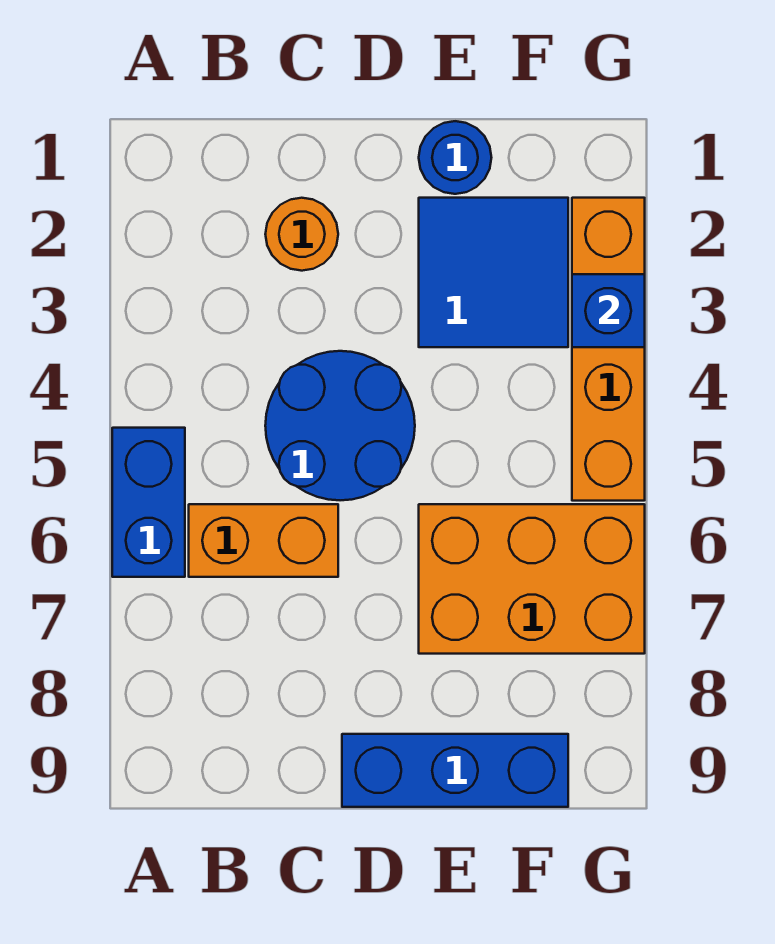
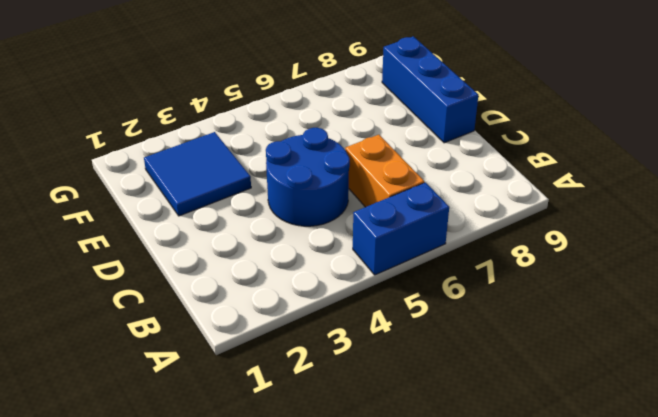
none -> orange round brick C2 level 1
none -> blue round brick E1 level 1

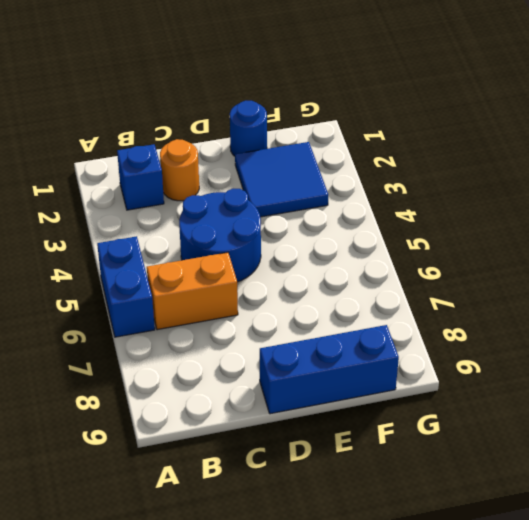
blue brick B2 level 1 -> blue brick G3 level 2
none -> orange brick E6:G7 level 1
none -> orange brick G2:G5 level 1

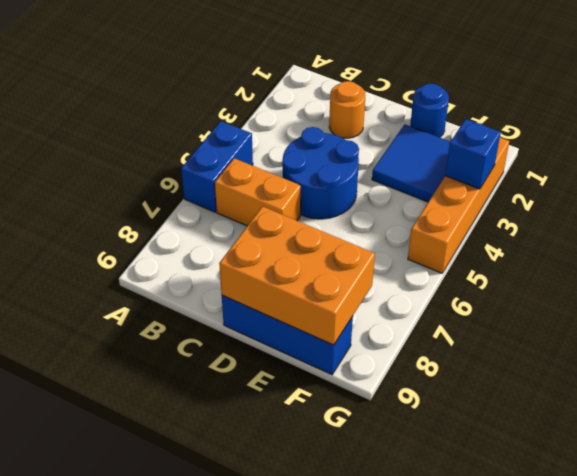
orange brick D8:F9 level 2 -> orange brick E6:G7 level 1

